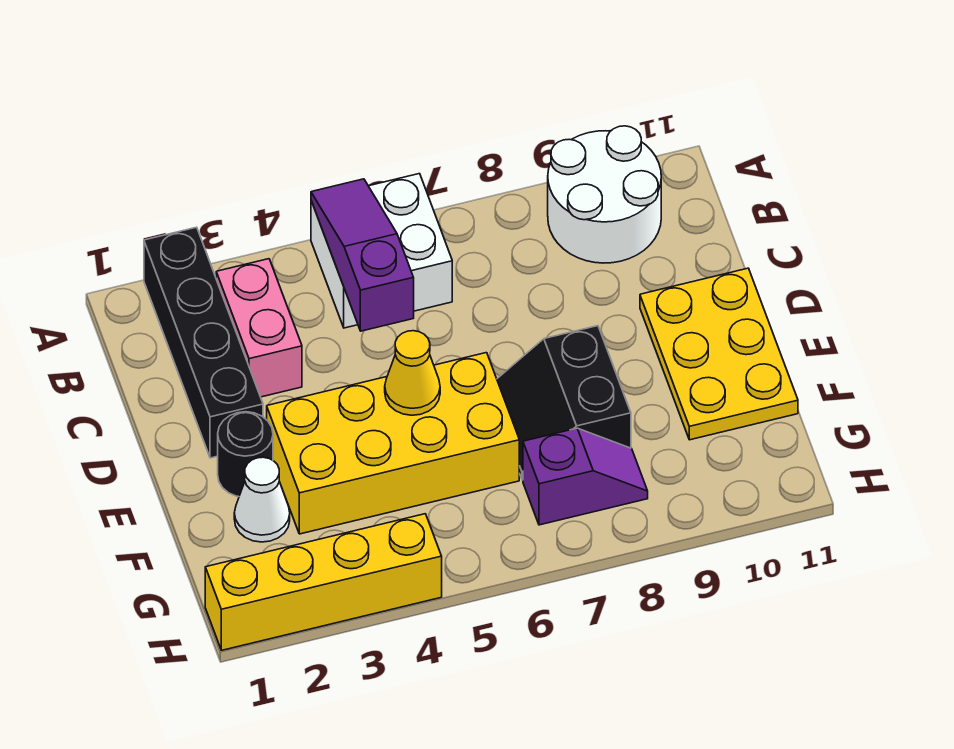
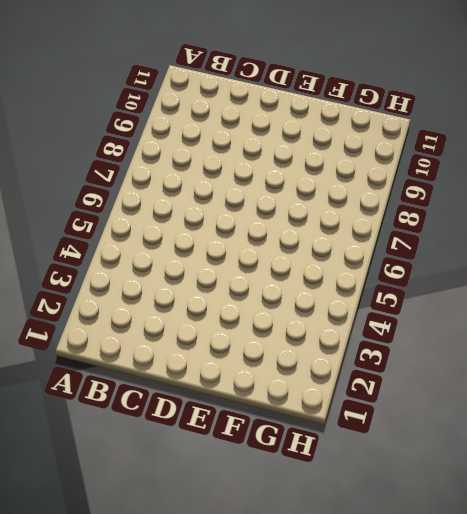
none -> black brick A2:D2 level 1
none -> white brick A5:B6 level 1
none -> white round brick A9:B10 level 1

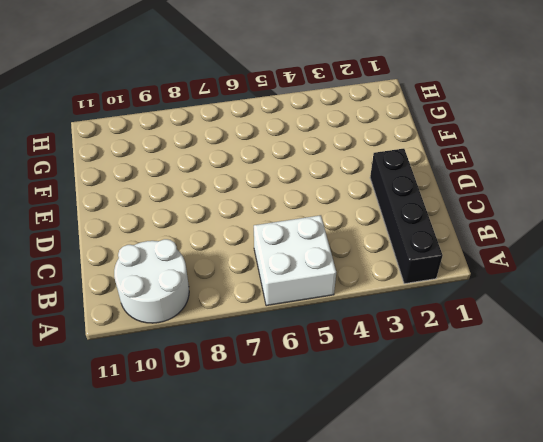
none -> pink brick B3:C3 level 1
none -> yellow plate D10:F11 level 1
none -> black round brick E2 level 1

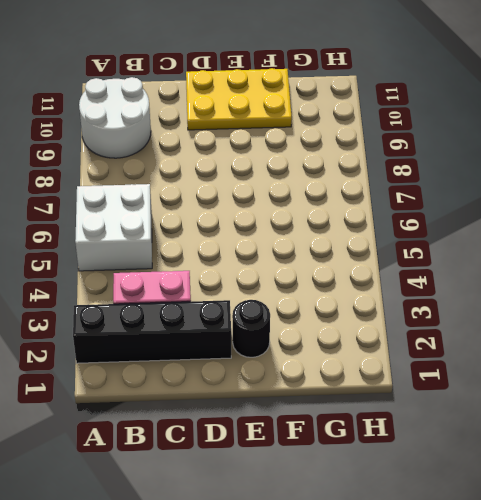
none -> yellow brick E3:F6 level 1
none -> black slope E7:F8 level 1 top 8
none -> white cone F2 level 1

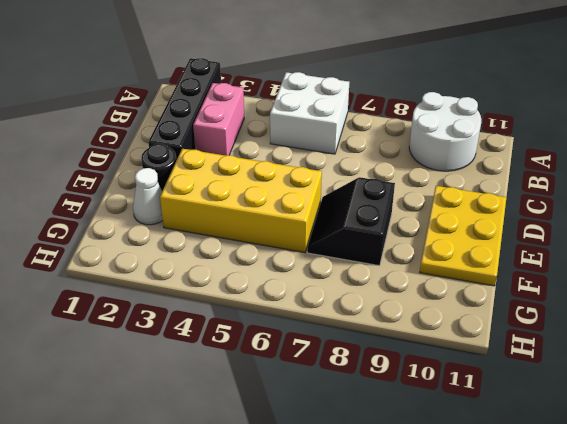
none -> purple slope G7:G8 level 1 top 7
none -> yellow brick H1:H4 level 1
none -> purple slope A5:C5 level 2 top C

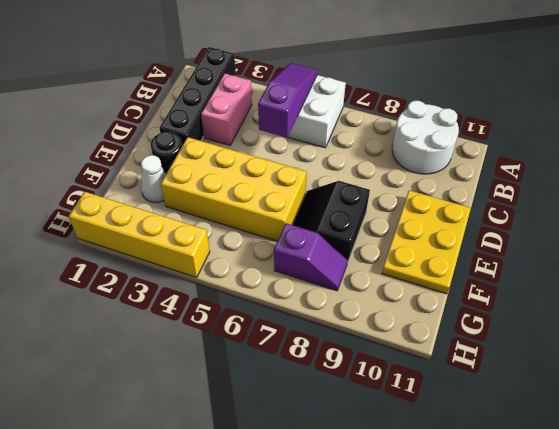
none -> yellow cone E5 level 2

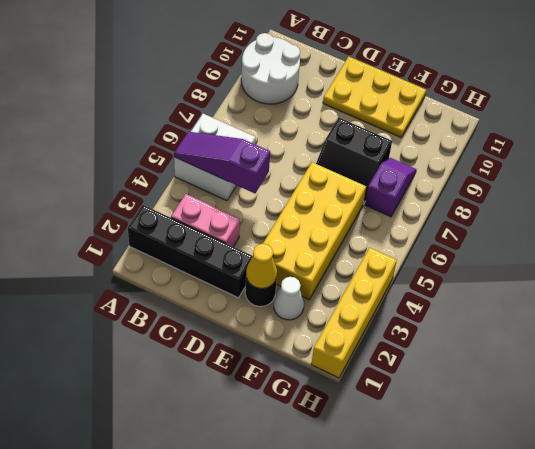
yellow cone E2 level 2 -> yellow cone E5 level 2

